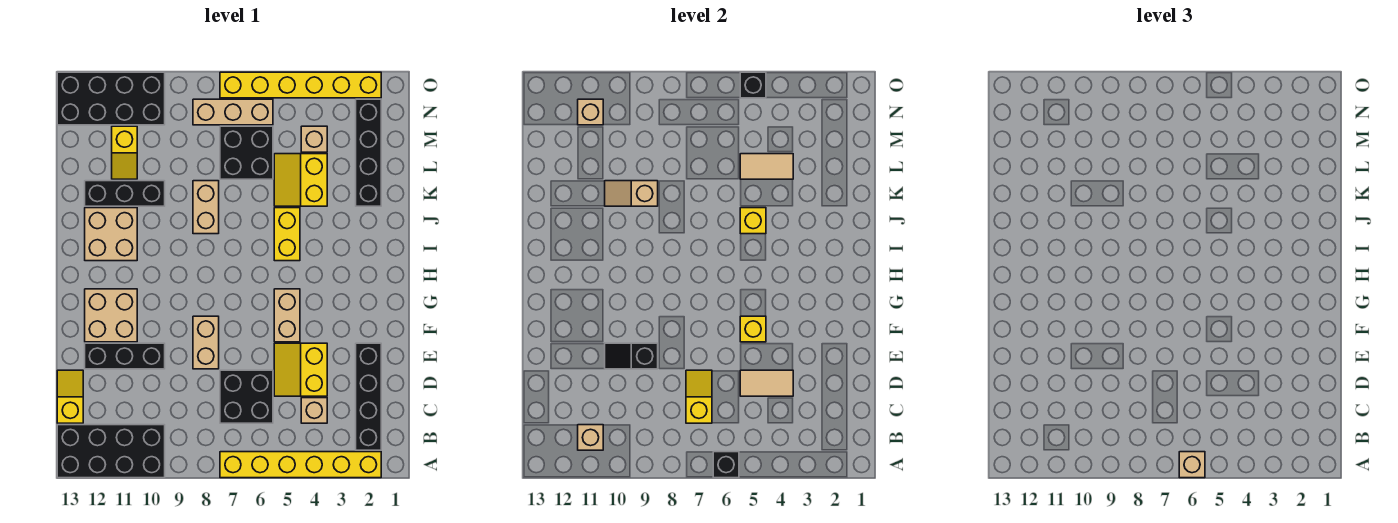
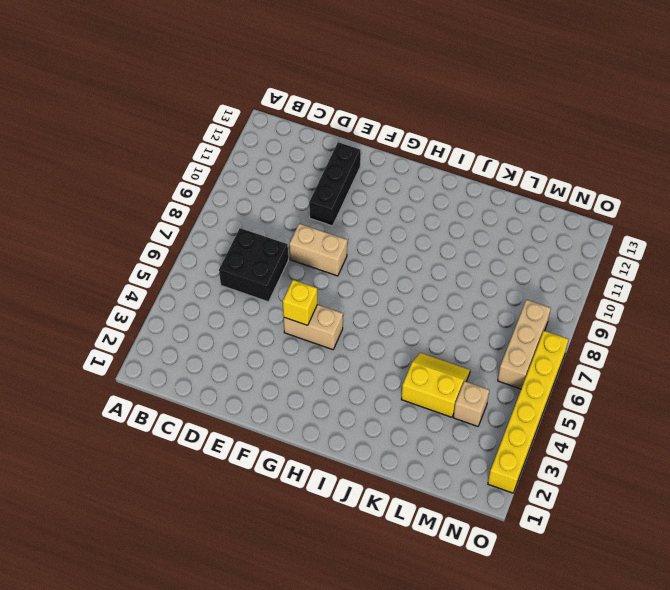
none -> yellow brick A2:A7 level 1
none -> black brick A10:B13 level 1
none -> black brick B2:E2 level 1
none -> tan brick C4 level 1

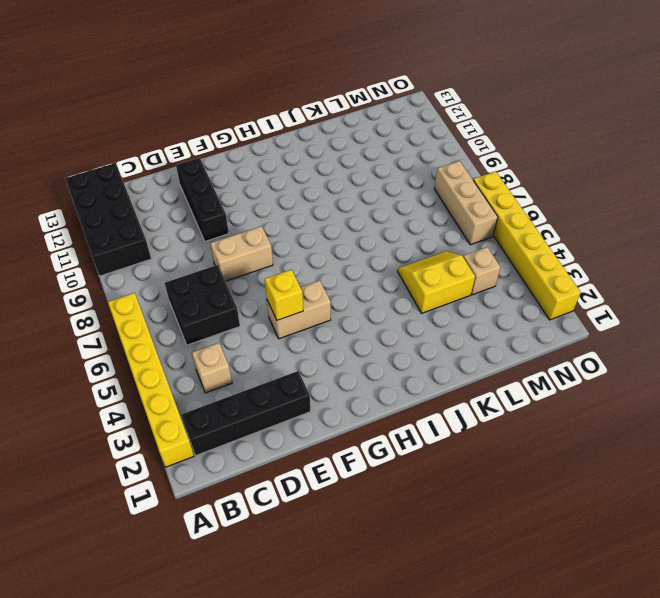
none -> yellow slope C13:D13 level 1 top C
none -> yellow slope D4:E5 level 1 top 4
none -> tan brick F11:G12 level 1
none -> yellow brick I5:J5 level 1

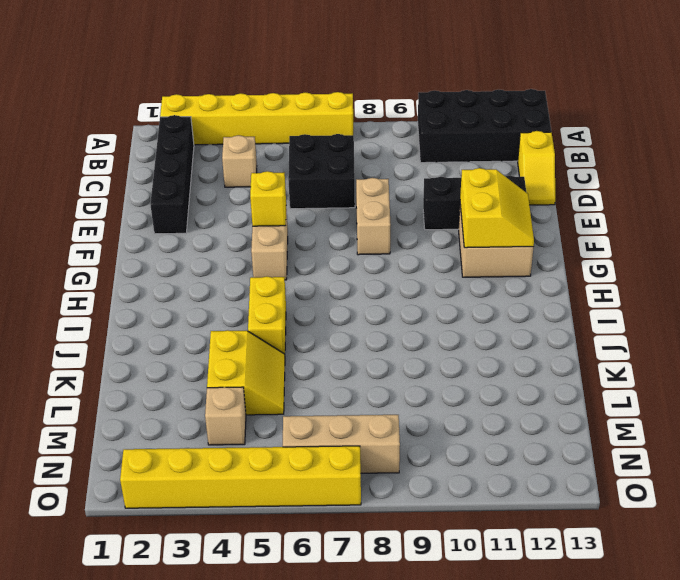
yellow slope F11:G12 level 2 top 11 -> yellow slope D4:E5 level 1 top 4
none -> tan brick I11:J12 level 1
none -> tan brick J8:K8 level 1
none -> black brick K2:N2 level 1
none -> black brick K10:K12 level 1

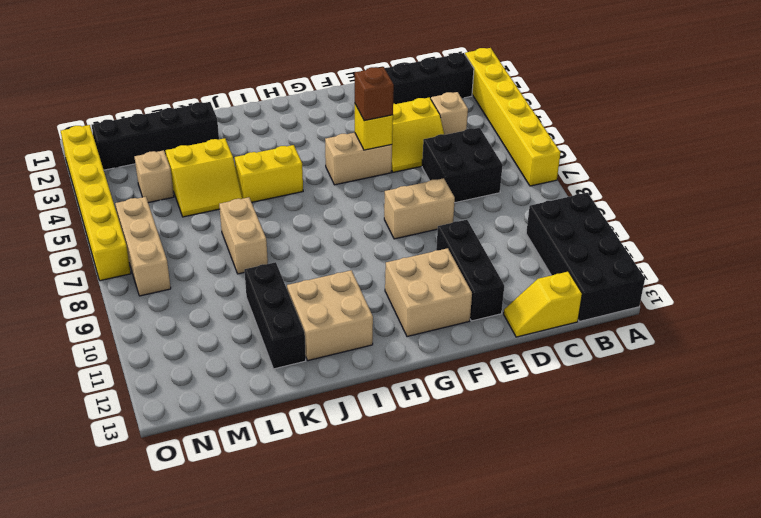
brown brick F5 level 3 -> none
tan brick K7:K8 level 1 -> tan brick J8:K8 level 1
none -> black brick L6:M7 level 1
none -> yellow slope L11:M11 level 1 top M
none -> black brick N10:O13 level 1
none -> black brick A6 level 2

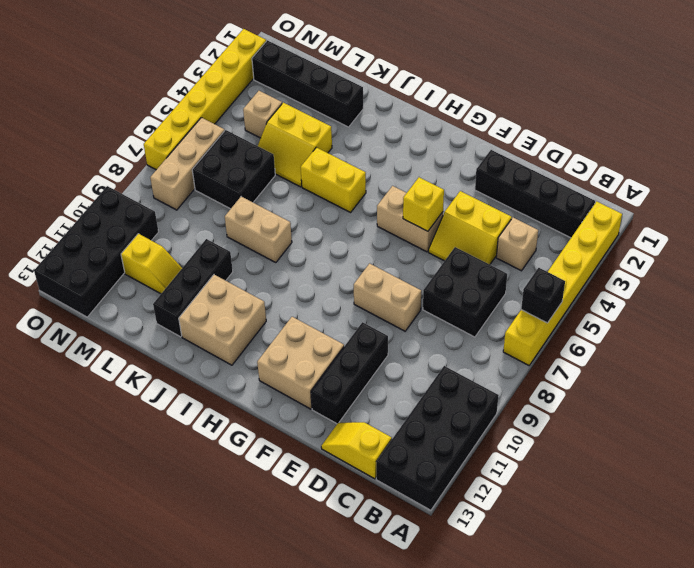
none -> tan brick B11 level 2
none -> yellow slope C7:D7 level 2 top C
none -> tan tile D4:D5 level 2
none -> black slope E9:E10 level 2 top 9

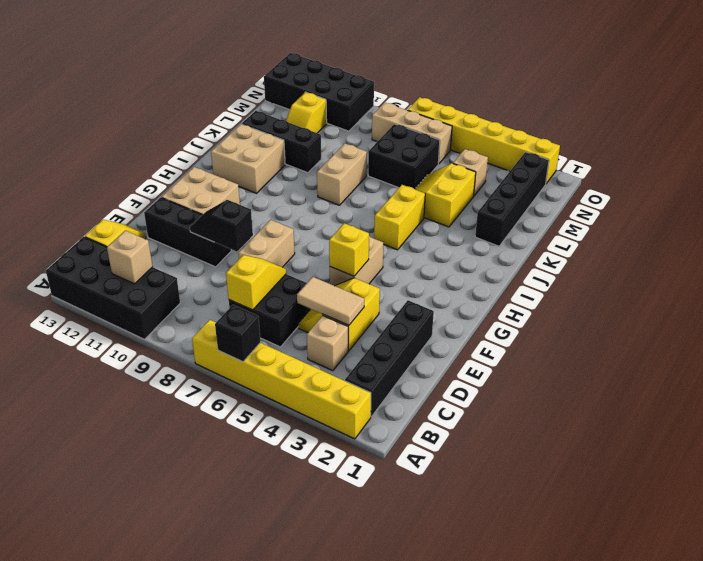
none -> yellow brick J5 level 2
none -> tan slope K9:K10 level 2 top 9
none -> tan tile L4:L5 level 2
none -> tan brick N11 level 2

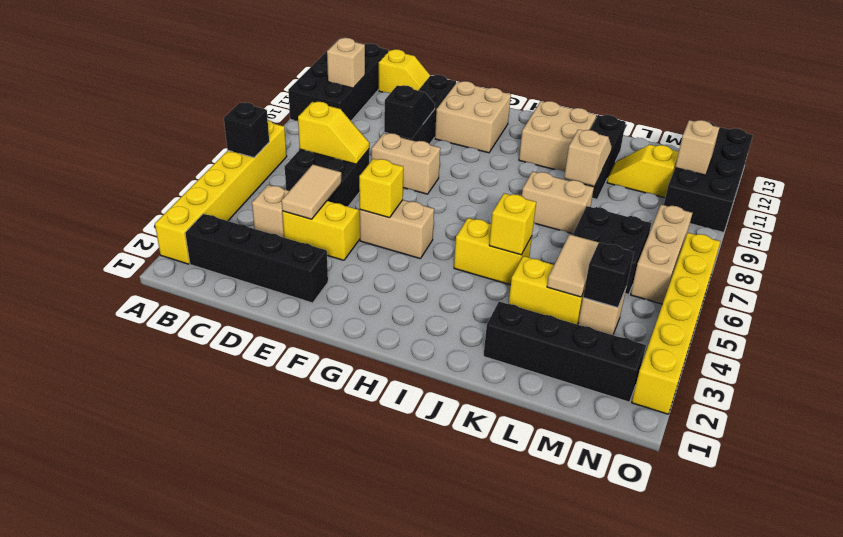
black brick M4 level 2 -> black brick O5 level 2
none -> tan brick A6 level 3

